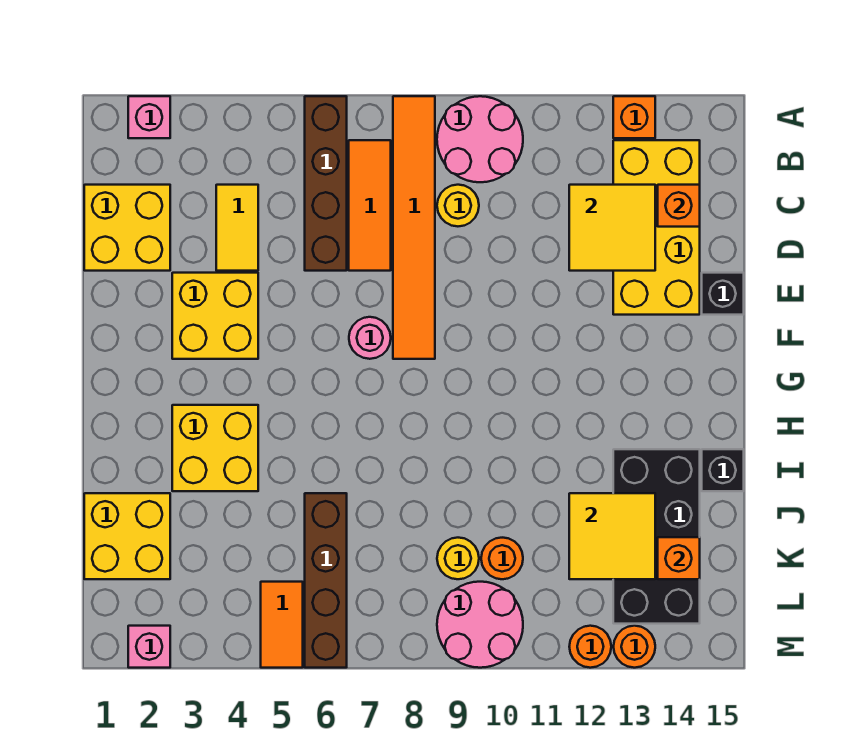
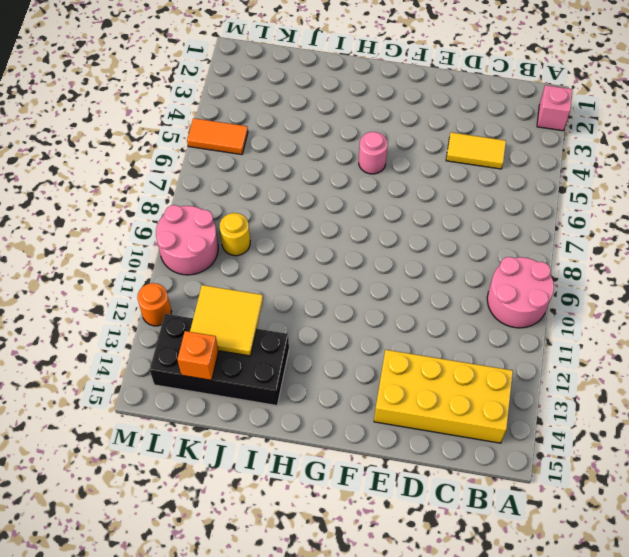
pink round brick G5 level 1 -> pink round brick F7 level 1
none -> brown brick A6:D6 level 1
none -> orange tile A8:F8 level 1
none -> orange brick A13 level 1

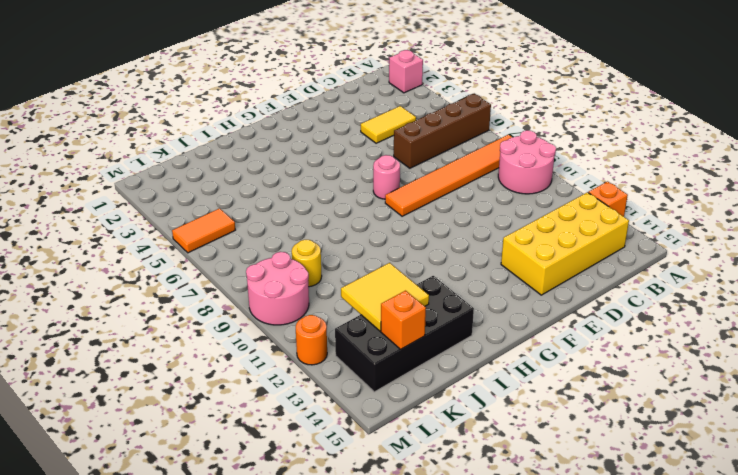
none -> orange tile B7:D7 level 1
none -> yellow brick C1:D2 level 1
none -> yellow round brick C9 level 1

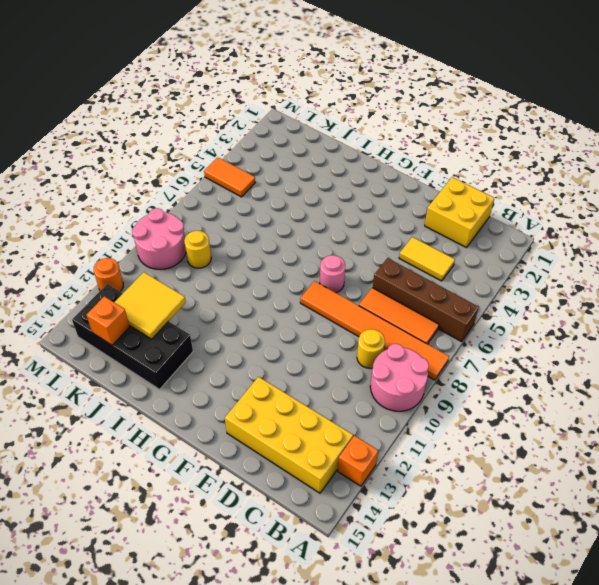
none -> pink brick A2 level 1
none -> yellow brick E3:F4 level 1
none -> black brick E15 level 1

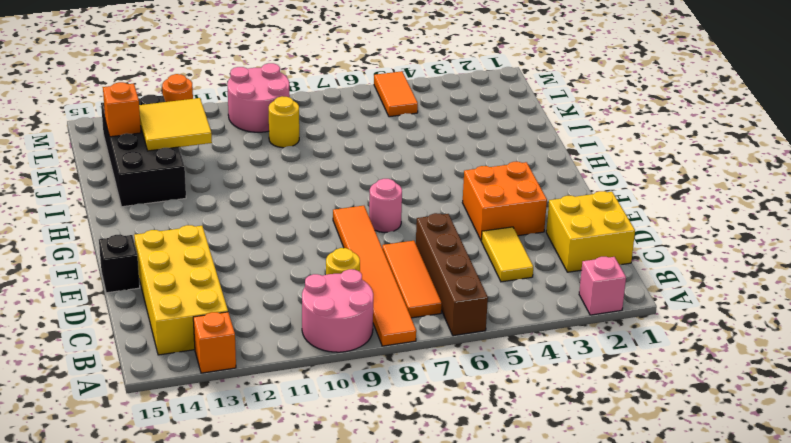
orange brick E3:F4 level 1 -> yellow brick E3:F4 level 1
none -> yellow brick H3:I4 level 1
none -> black brick I15 level 1
none -> yellow brick J1:K2 level 1

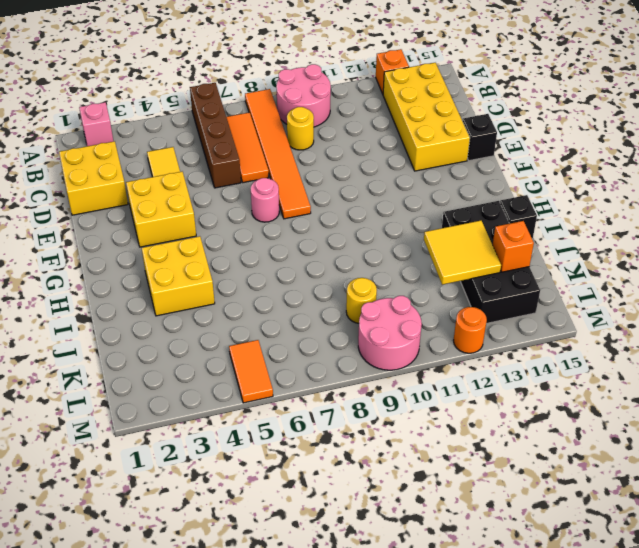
none -> yellow brick J1:K2 level 1
none -> brown brick J6:M6 level 1
none -> orange round brick K10 level 1

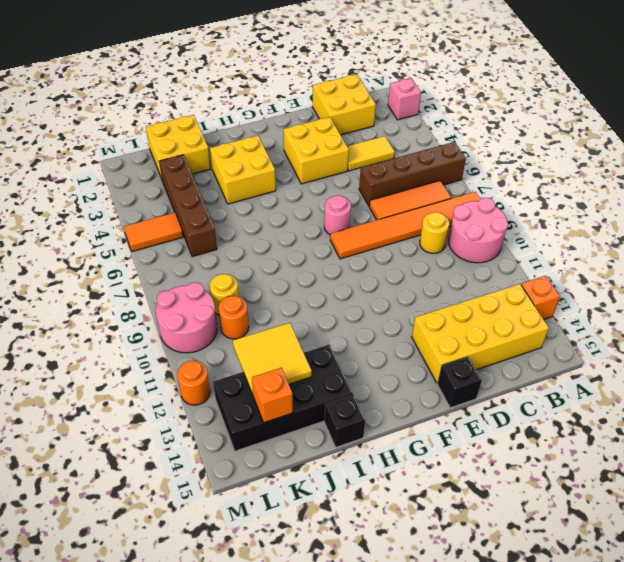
brown brick K3:K6 level 1 -> brown brick J6:M6 level 1
none -> pink brick M2 level 1
none -> orange round brick M13 level 1
none -> yellow tile C12:D13 level 2

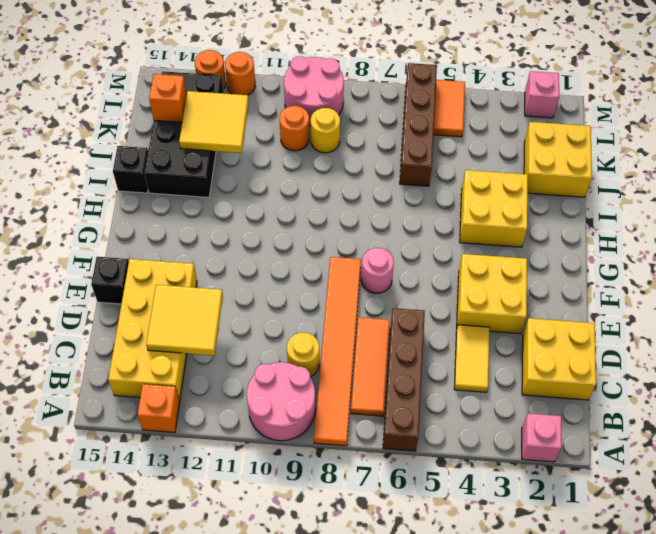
none -> orange brick C14 level 2

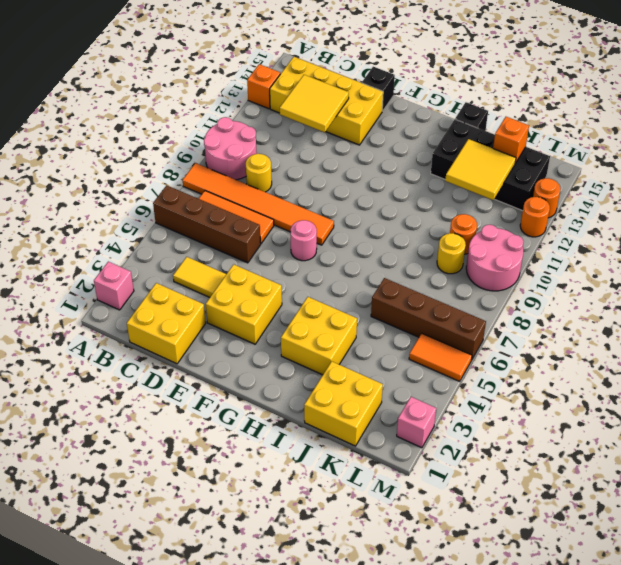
none -> orange brick C14 level 2

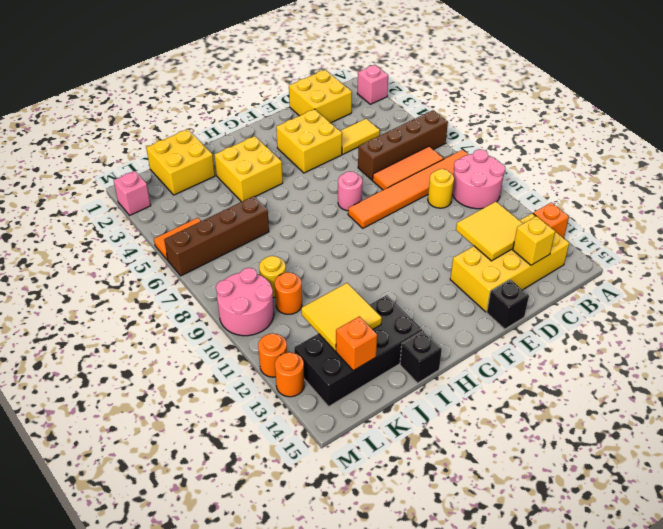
yellow brick C14 level 2 -> orange brick C14 level 2

